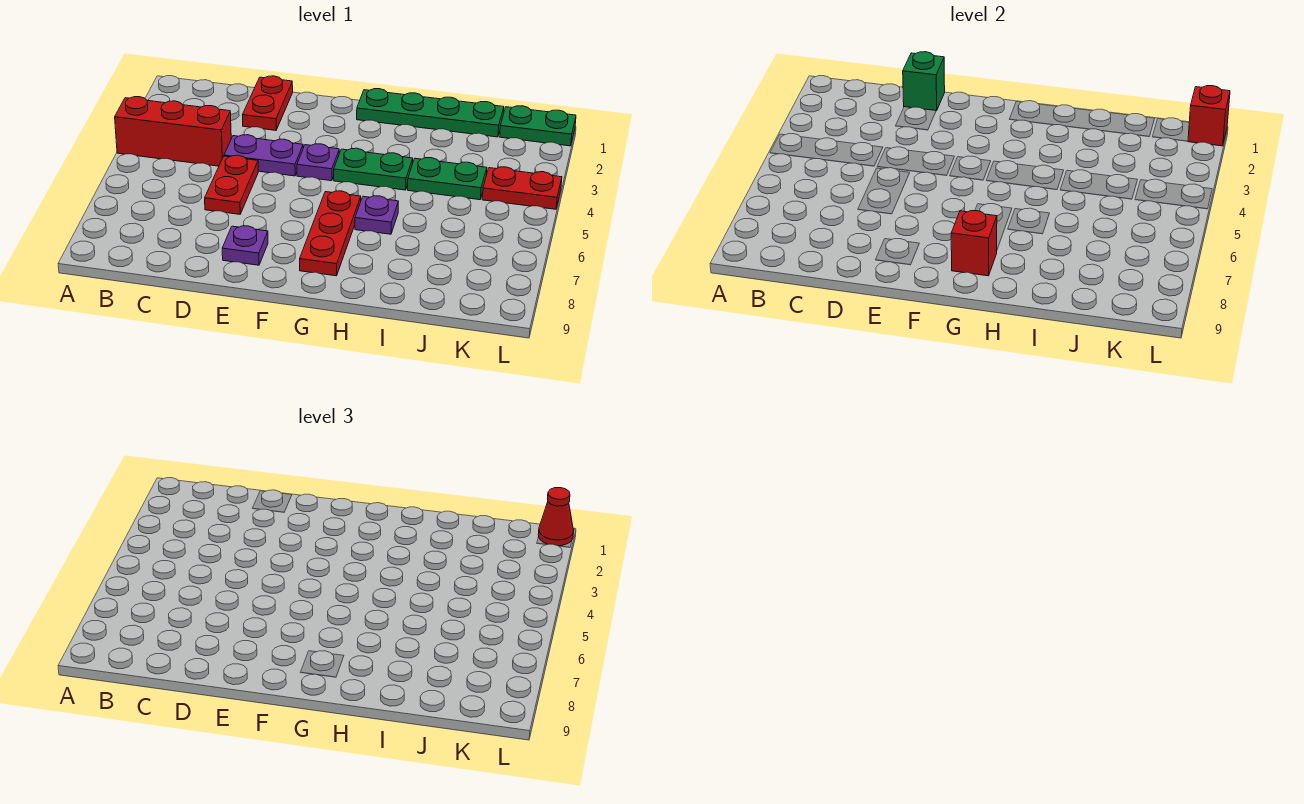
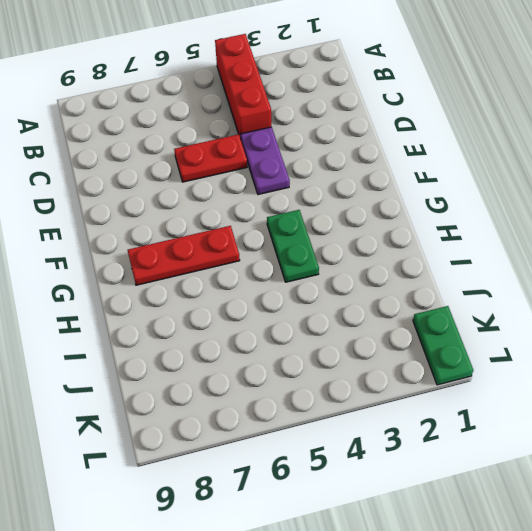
none -> red plate D1:D2 level 1
none -> purple plate E8 level 1
none -> purple plate F4 level 1

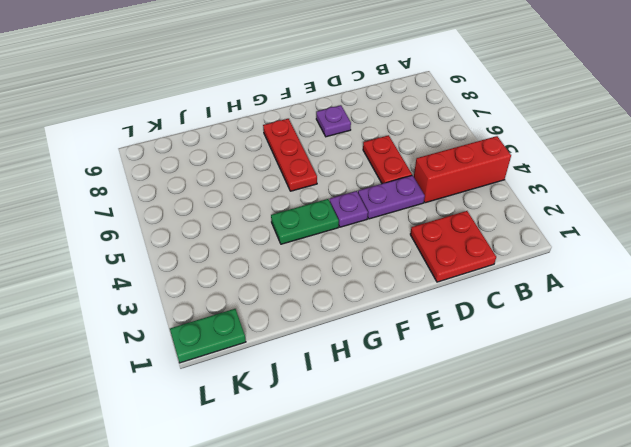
red plate C1:D2 level 1 -> red plate D1:D2 level 1
none -> green plate G1:J1 level 1
none -> purple plate H6 level 1
none -> green plate I4:J4 level 1

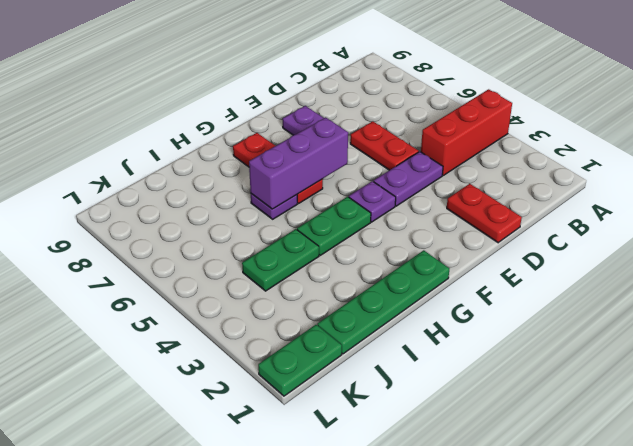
purple brick F6:H6 level 2 -> none
none -> red plate K4:L4 level 1
none -> green brick D1 level 2
none -> red brick G8 level 2

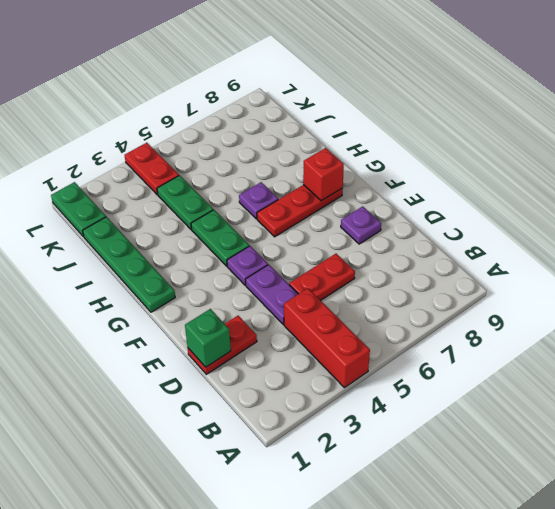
none -> red brick L1 level 2
none -> red cone L1 level 3

